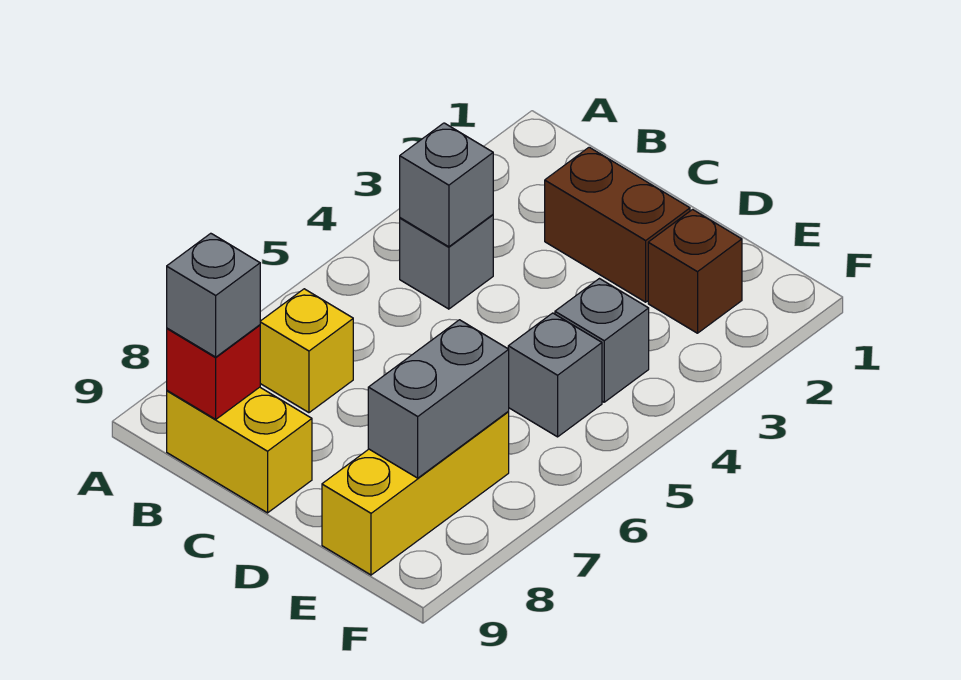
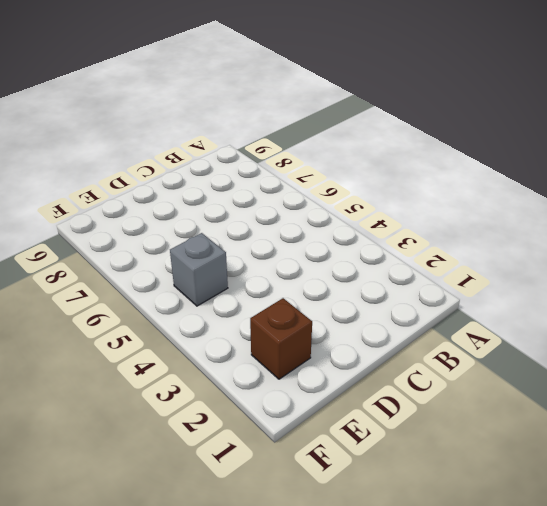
none -> grey brick B4 level 1
none -> yellow brick B7 level 1
none -> yellow brick B9:C9 level 1

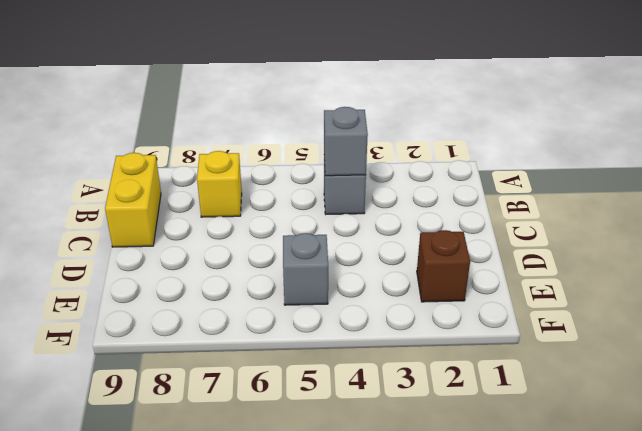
none -> brown brick C2:D2 level 1
none -> grey brick E4 level 1
none -> yellow brick E7:E9 level 1

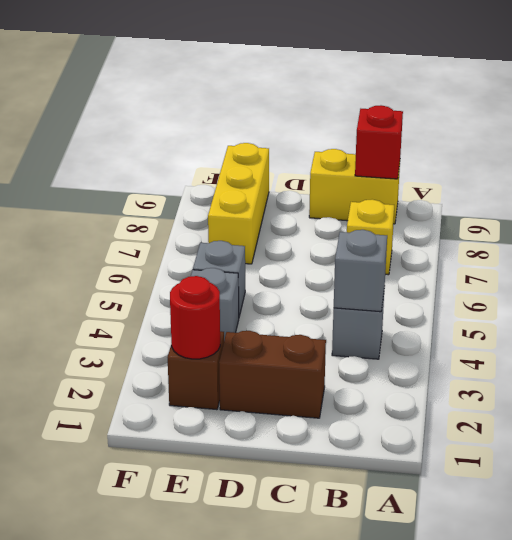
red round brick E2 level 2 -> none
none -> grey brick E7:E8 level 2
none -> grey brick B9 level 3

